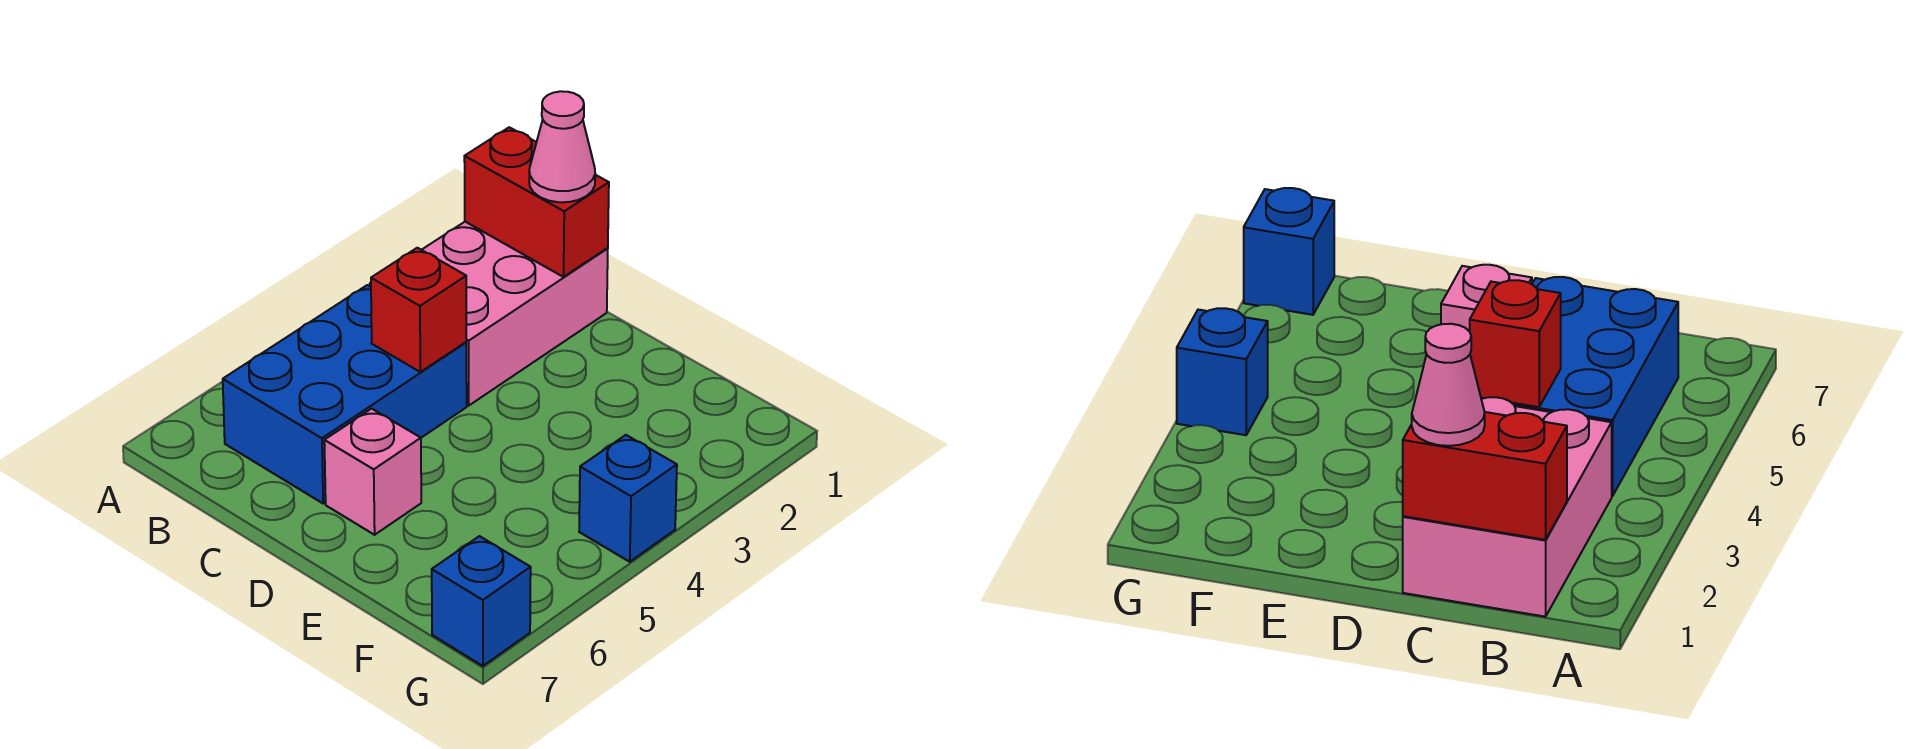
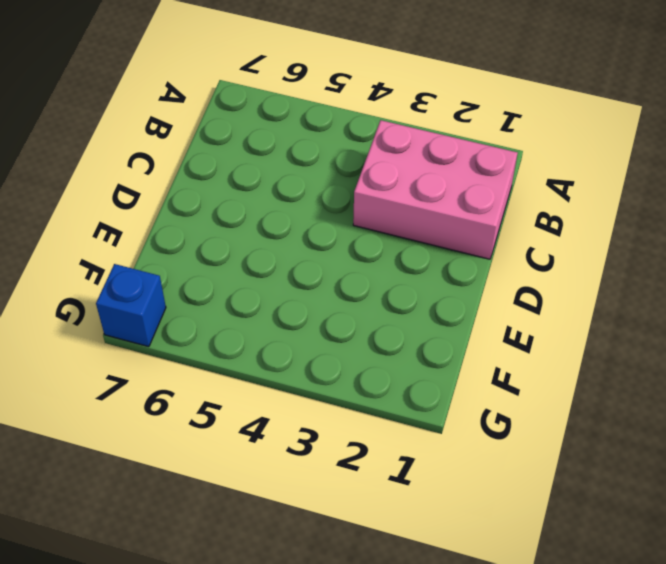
none -> blue brick B4:C6 level 1
none -> pink brick D6 level 1

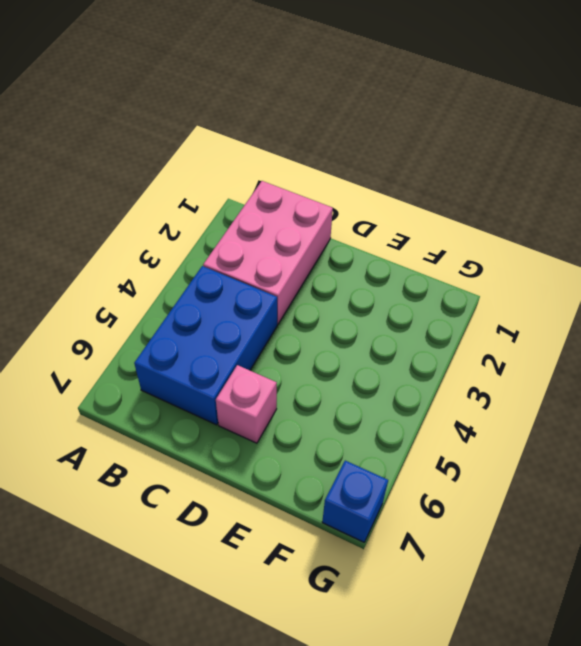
none -> blue brick G4 level 1
none -> red brick B1:C1 level 2

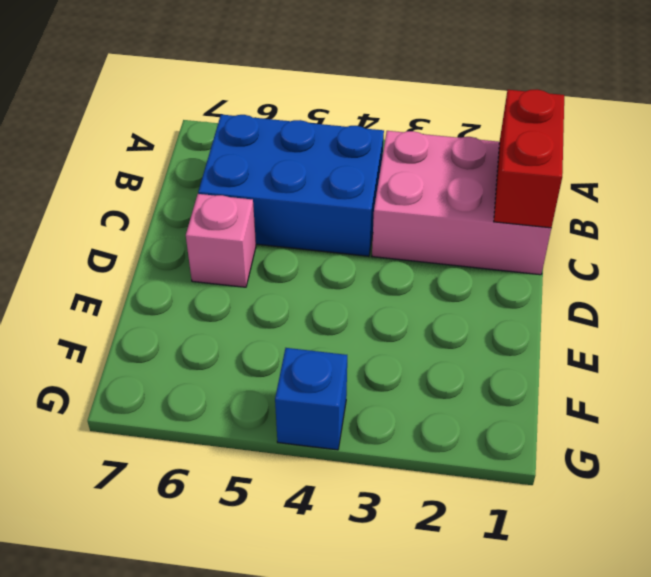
none -> blue brick G7 level 1
none -> red brick C4 level 2

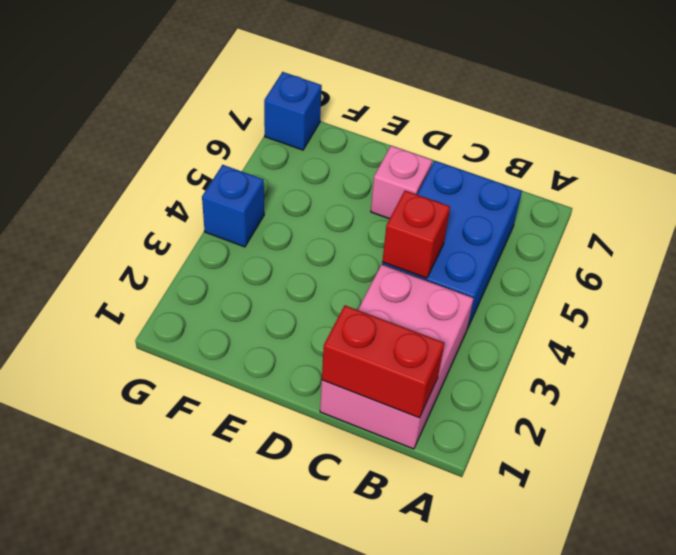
none -> pink cone C1 level 3

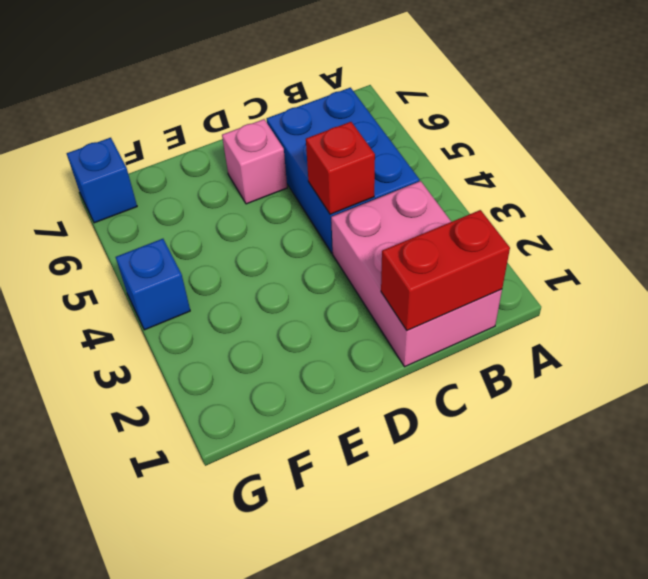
none -> pink cone C1 level 3

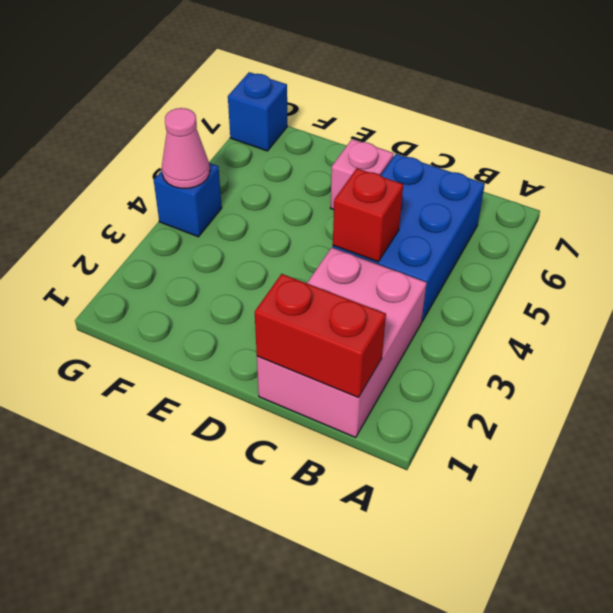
pink cone G4 level 2 -> pink cone C1 level 3

